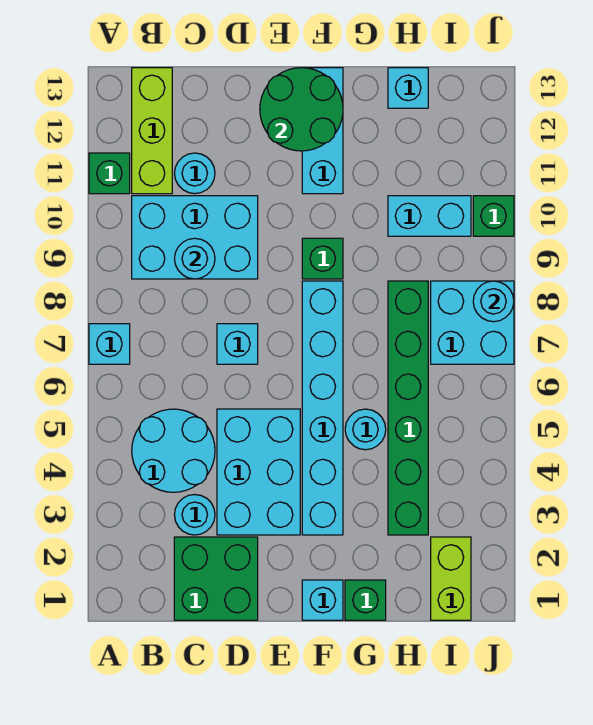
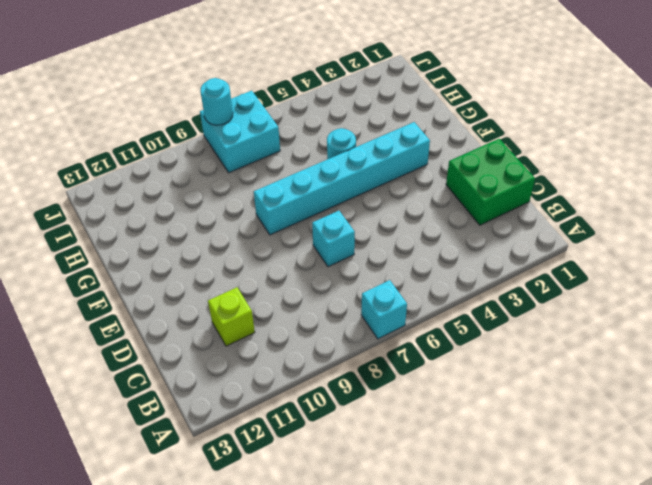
lime brick C11 level 1 -> cyan round brick C11 level 1
none -> green brick A11 level 1
none -> cyan round brick B4:C5 level 1
none -> cyan brick B9:D10 level 1

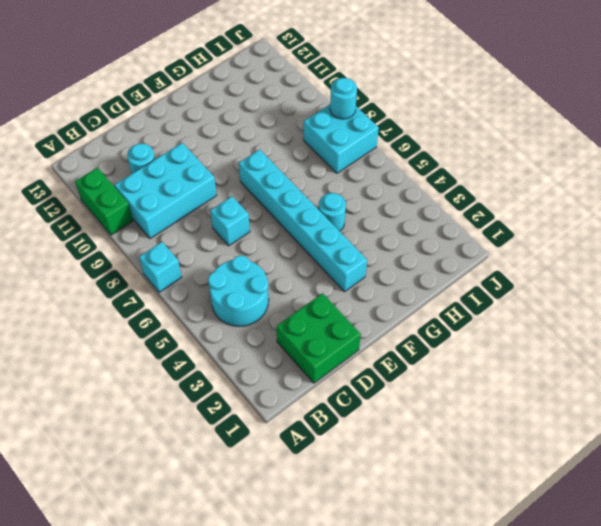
green brick A10:A11 level 1 -> green brick A11 level 1
none -> lime brick B11:B13 level 1
none -> cyan round brick C3 level 1
none -> cyan brick D3:E5 level 1

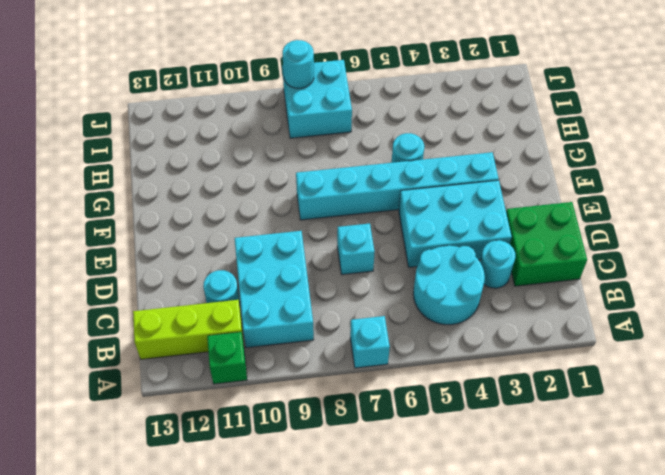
none -> cyan brick F1 level 1
none -> green brick F9 level 1
none -> cyan brick F11:F13 level 1

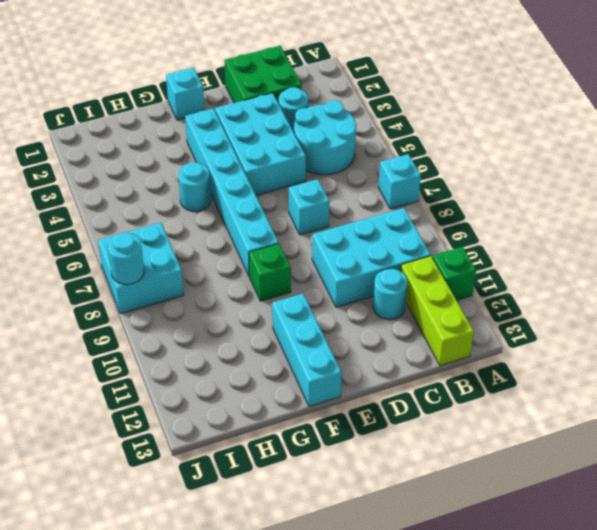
none -> green brick G1 level 1
none -> green brick H3:H8 level 1
none -> cyan brick H10:I10 level 1

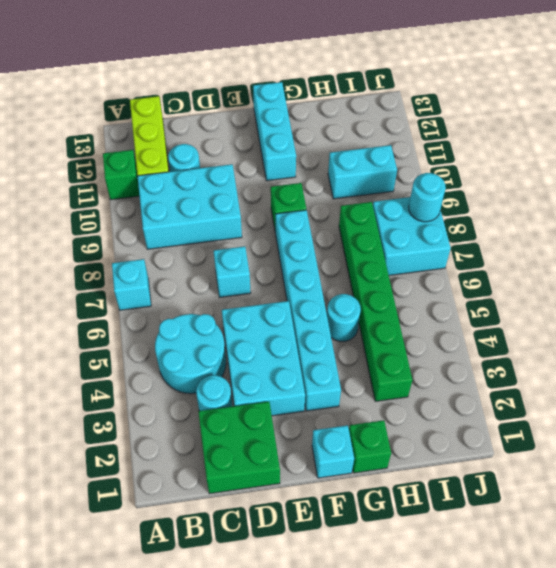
none -> cyan brick H13 level 1
none -> lime brick I1:I2 level 1
none -> green brick J10 level 1

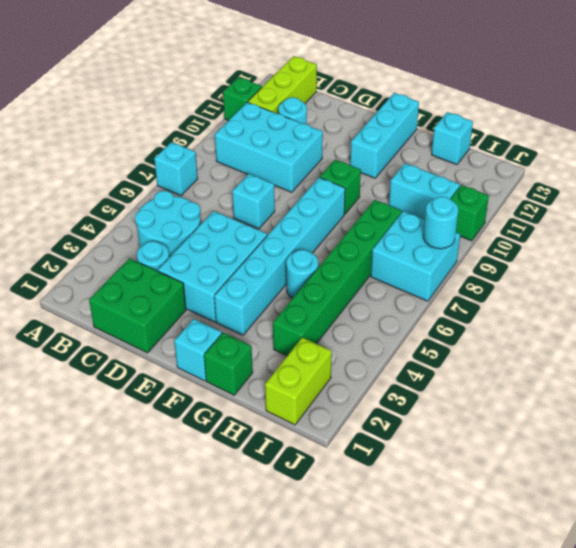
none -> cyan round brick C9 level 2
none -> green round brick E12:F13 level 2

